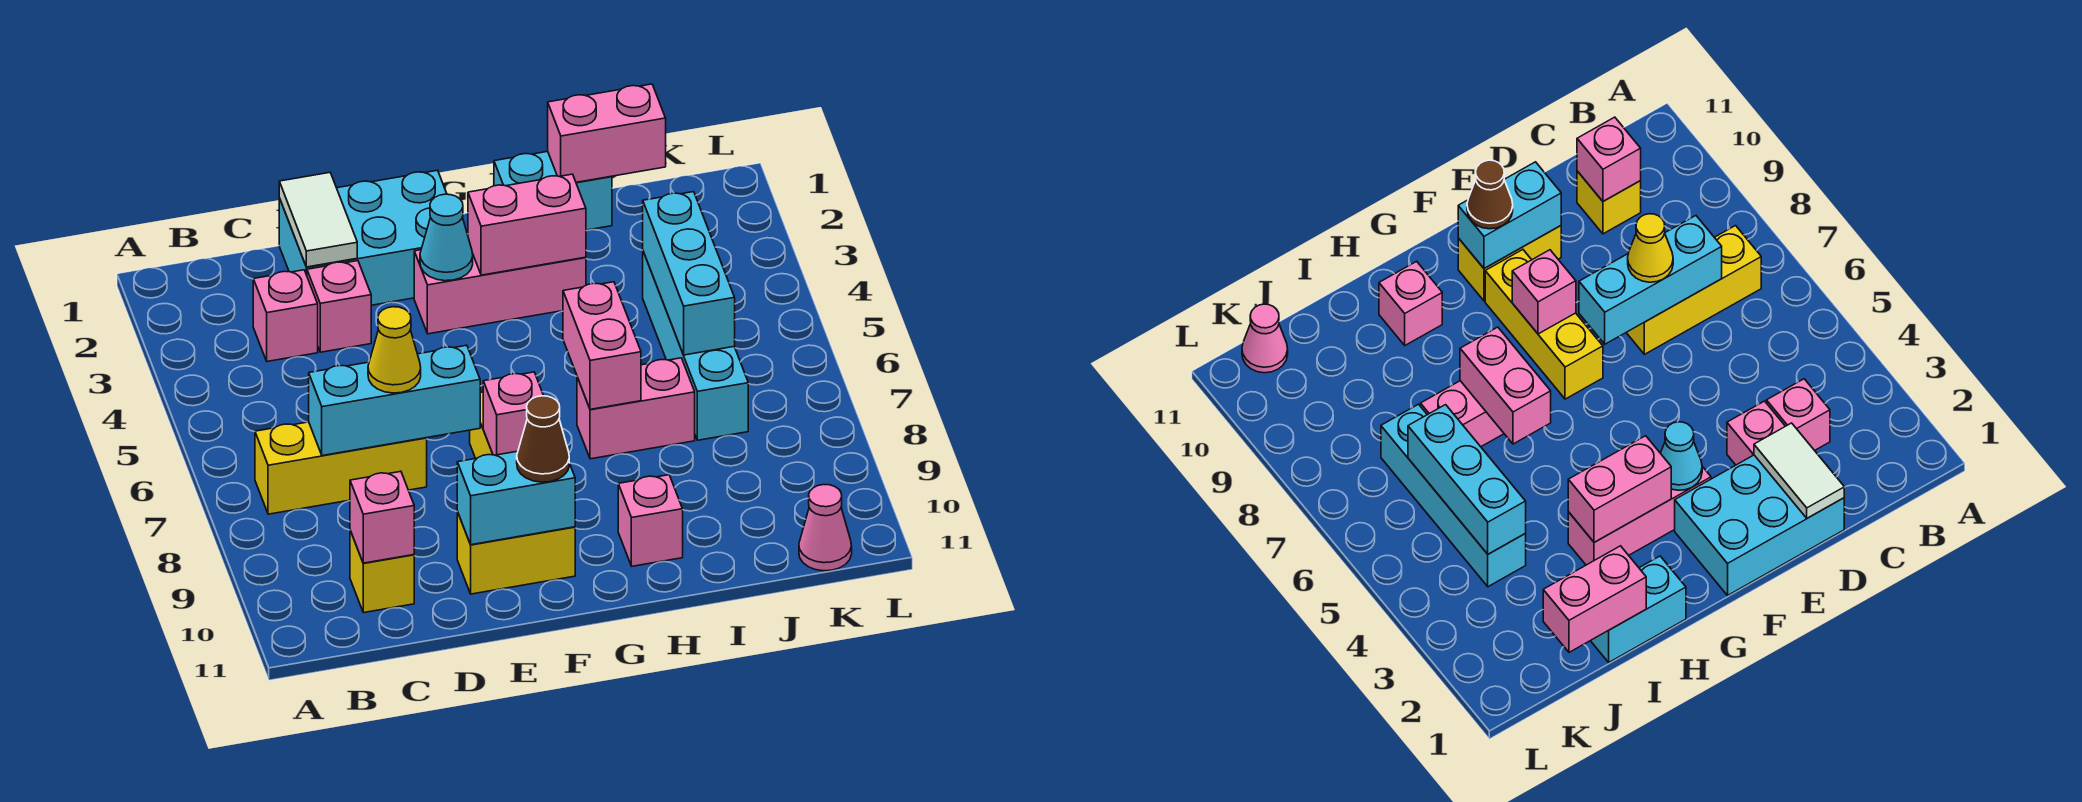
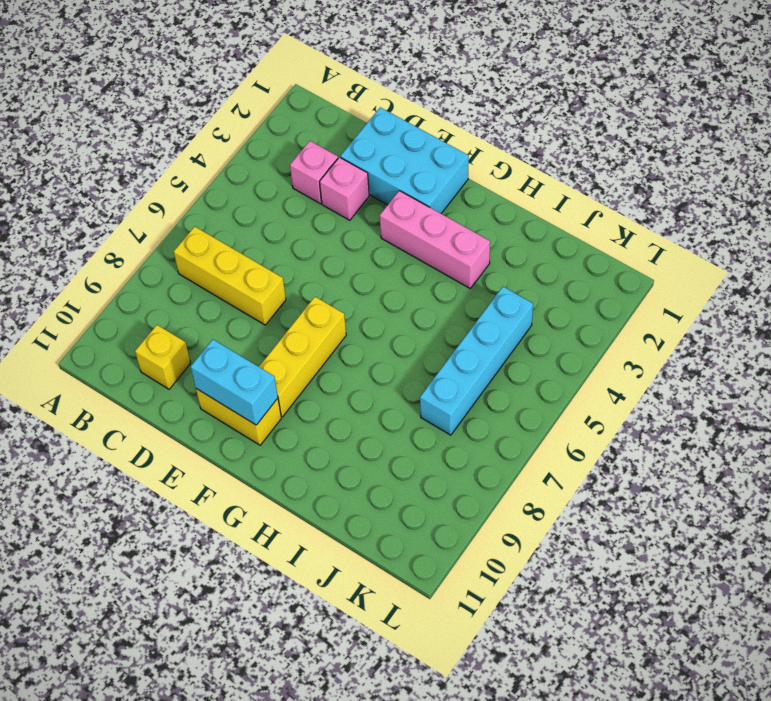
none -> cyan brick H1:I1 level 1
none -> pink brick H7:I7 level 1
none -> pink brick H10 level 1

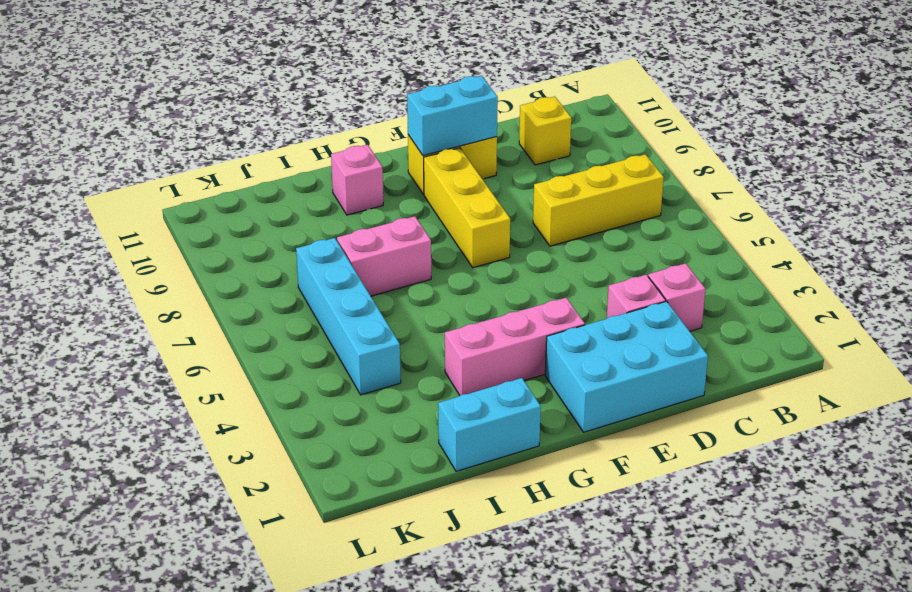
none -> pink cone K11 level 1
none -> cyan brick C7:E7 level 2
none -> pink brick C10 level 2

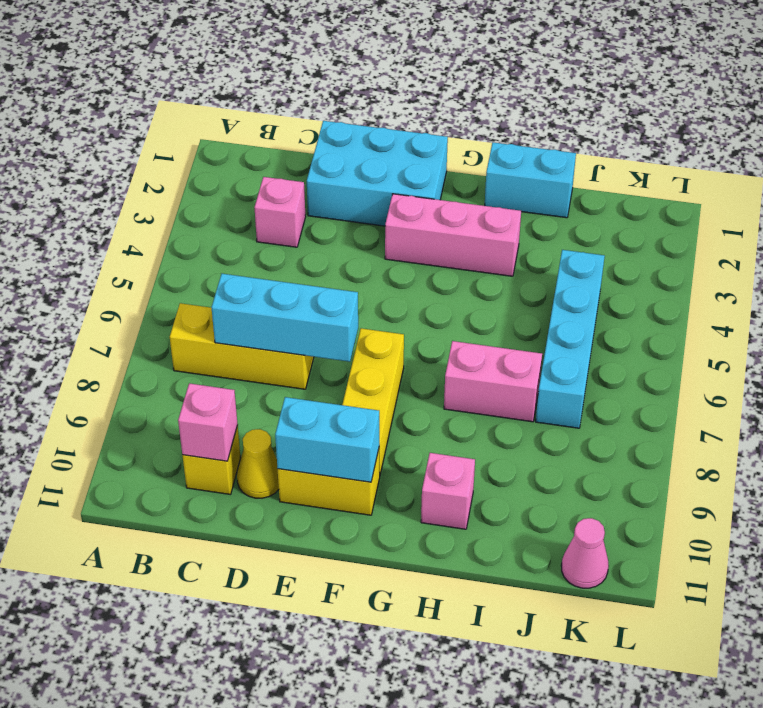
yellow cone D10 level 1 -> yellow cone D7 level 3
none -> pink brick D3 level 1
none -> white tile D1:D2 level 2
none -> cyan cone F3 level 2

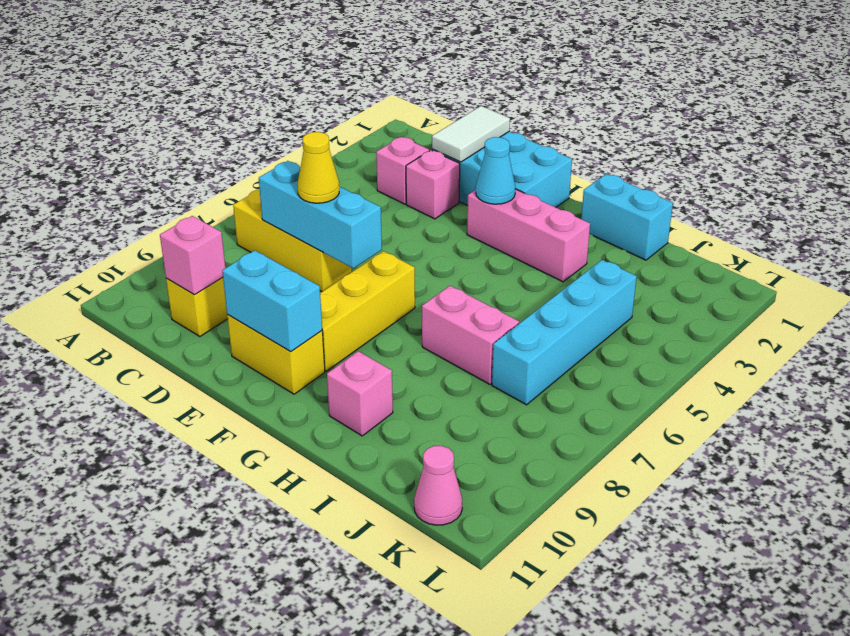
none -> pink brick F8 level 2
none -> pink brick G3:H3 level 2
none -> pink brick H6:H7 level 2

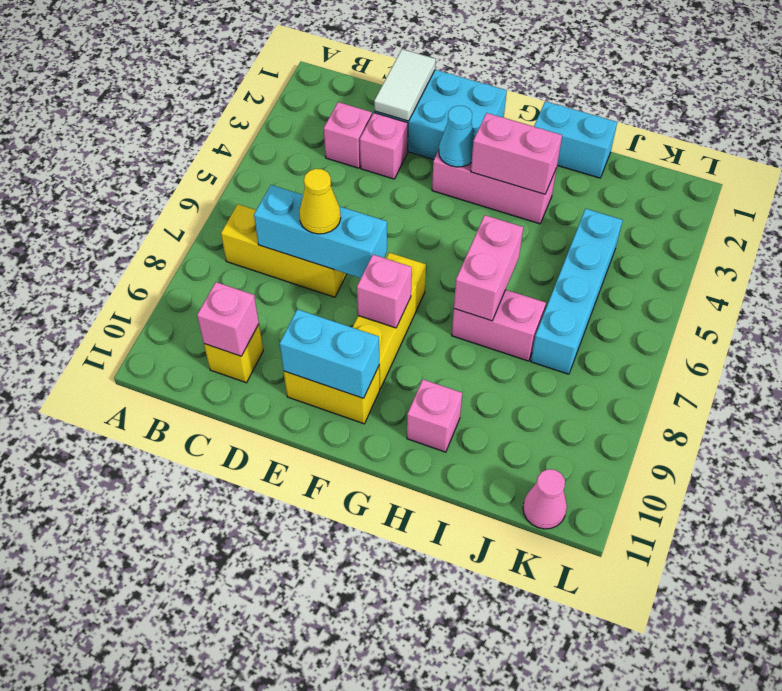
none -> pink brick I1:J1 level 2
none -> cyan brick J4:J6 level 2
none -> brown cone F10 level 3

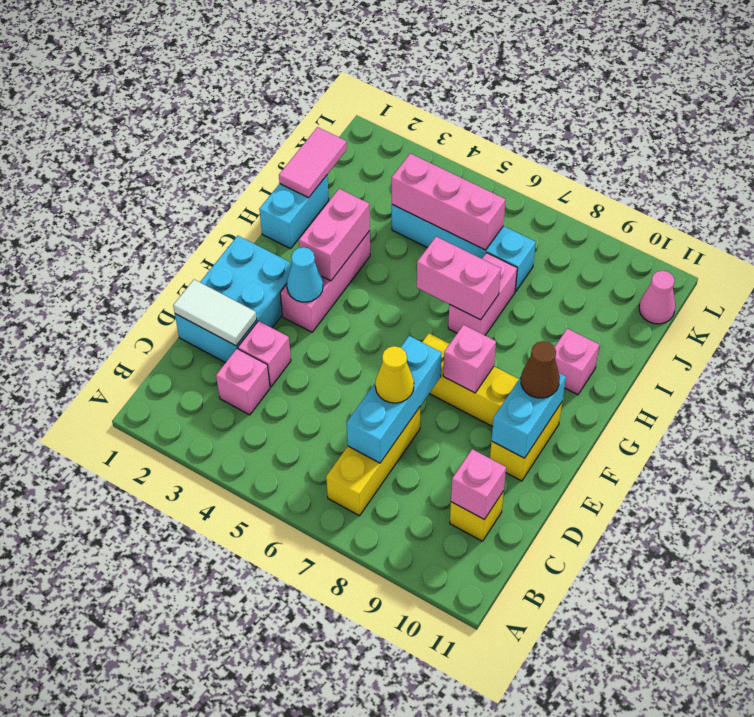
pink tile I1:J1 level 2 -> pink brick I1:J1 level 2
pink brick J4:J6 level 2 -> cyan brick J4:J6 level 2

